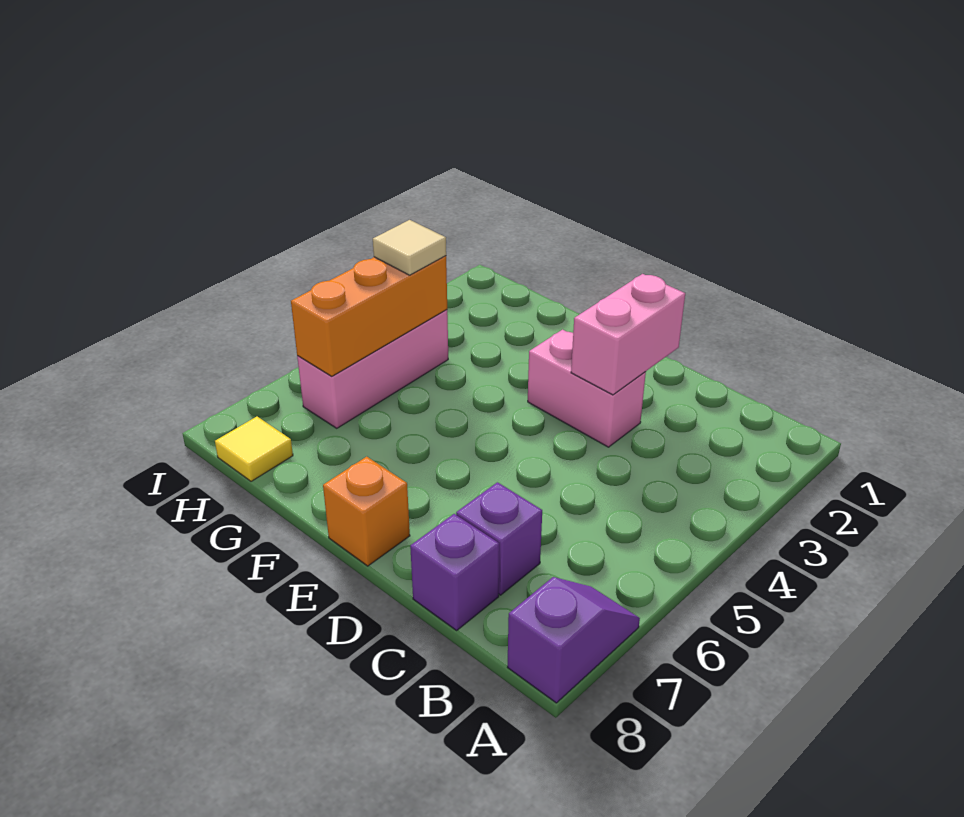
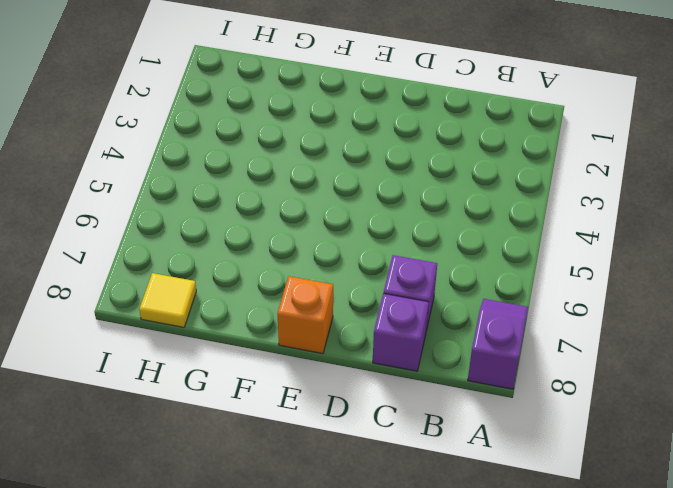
none -> pink brick D3:E3 level 1
none -> pink brick H4:H6 level 1

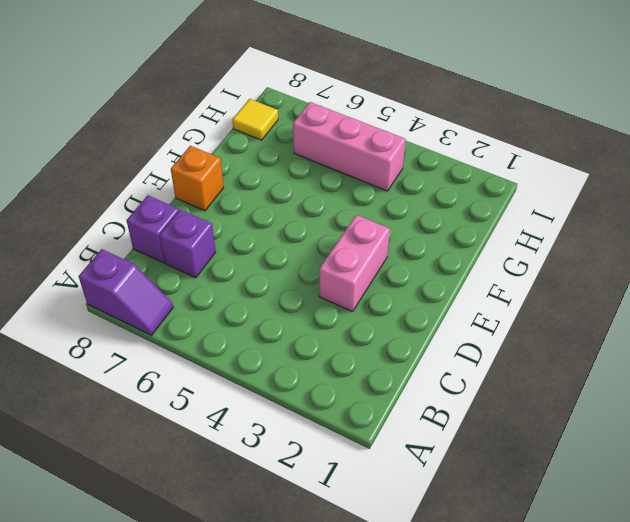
none -> pink brick D2:D3 level 2
none -> orange brick H4:H6 level 2

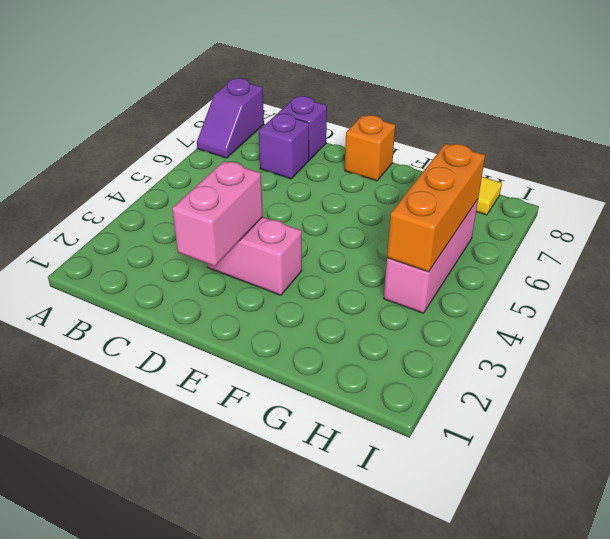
none -> tan tile H4 level 3

